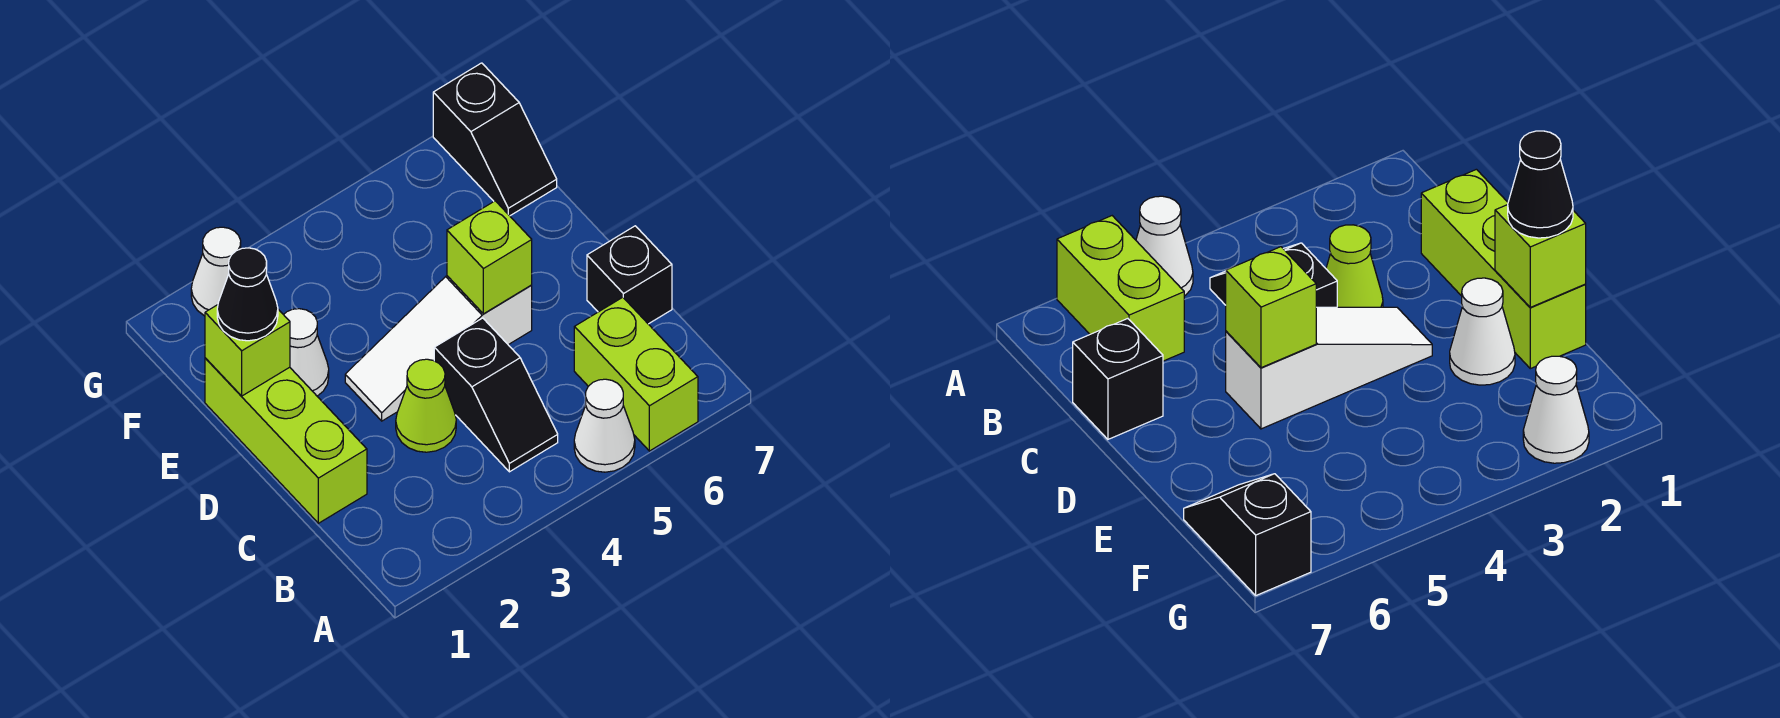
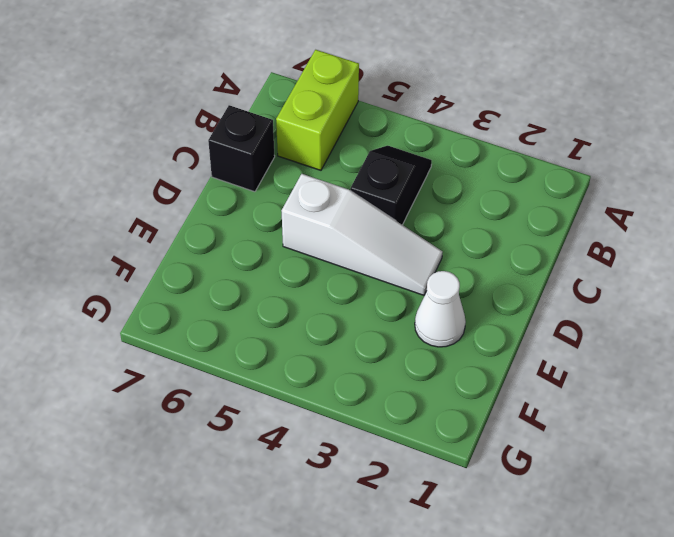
none -> white cone A5 level 1
none -> lime brick C1:E1 level 1
none -> lime cone C3 level 1

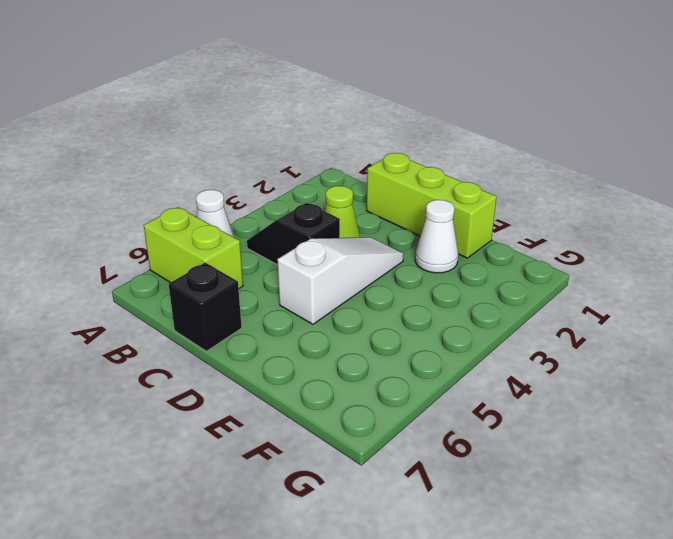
none -> black slope F7:G7 level 1 top G
none -> white cone G2 level 1
none -> lime brick D5 level 2

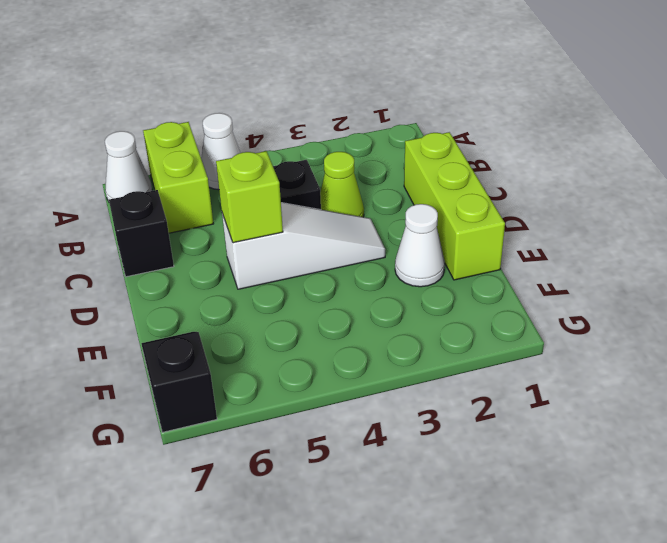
white cone A7 level 1 -> white cone G2 level 1
none -> lime brick E1 level 2
none -> black cone E1 level 3

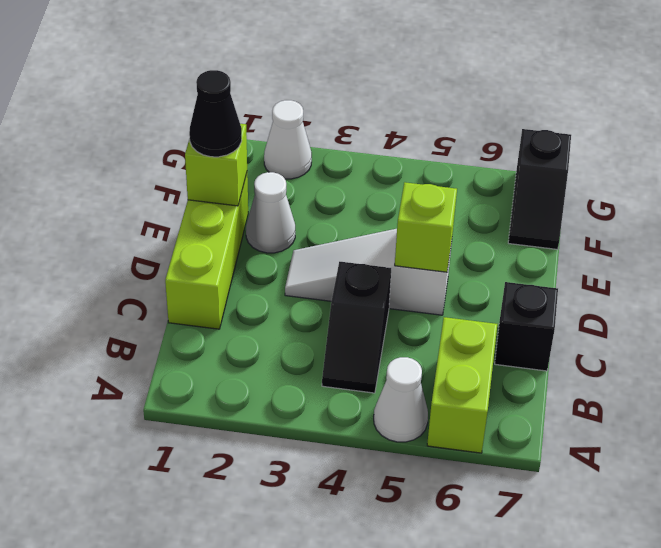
none -> lime cone C3 level 1

